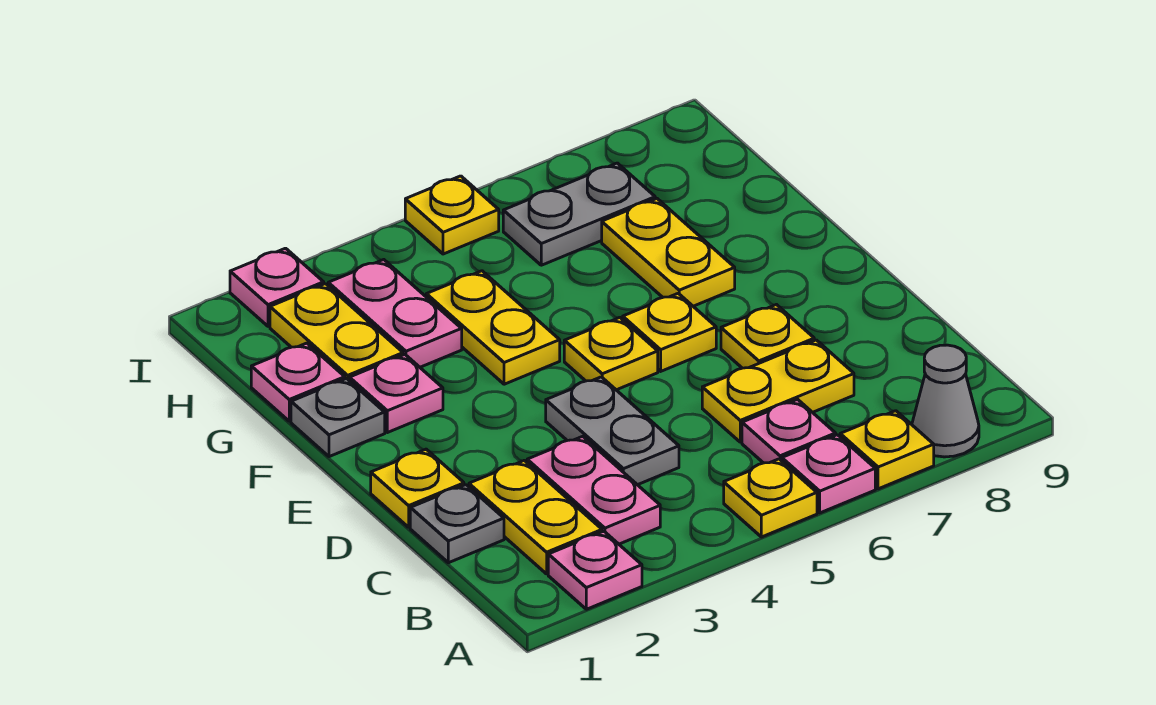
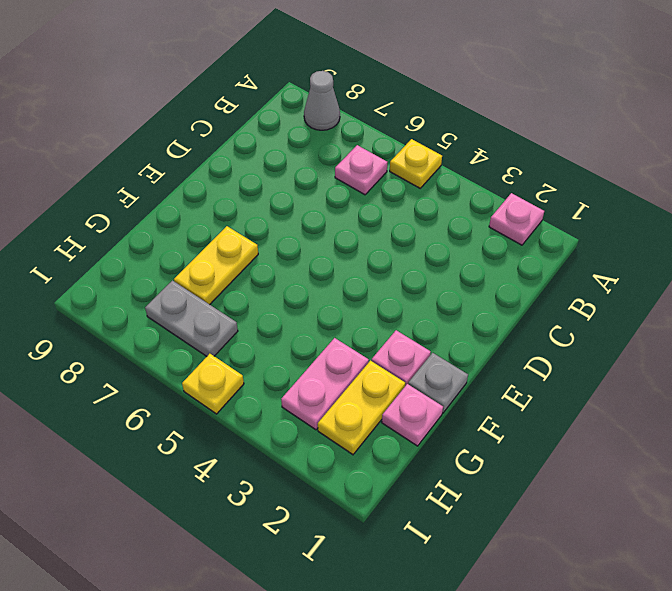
none -> pink plate A6 level 1
none -> yellow plate A7 level 1
none -> yellow plate B2:C2 level 1

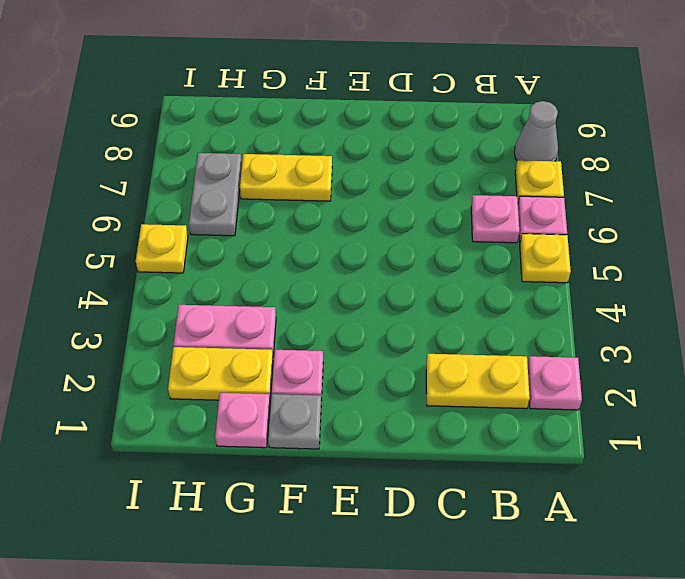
none -> pink plate B3:C3 level 1
none -> grey plate C1 level 1
none -> grey plate C4:D4 level 1

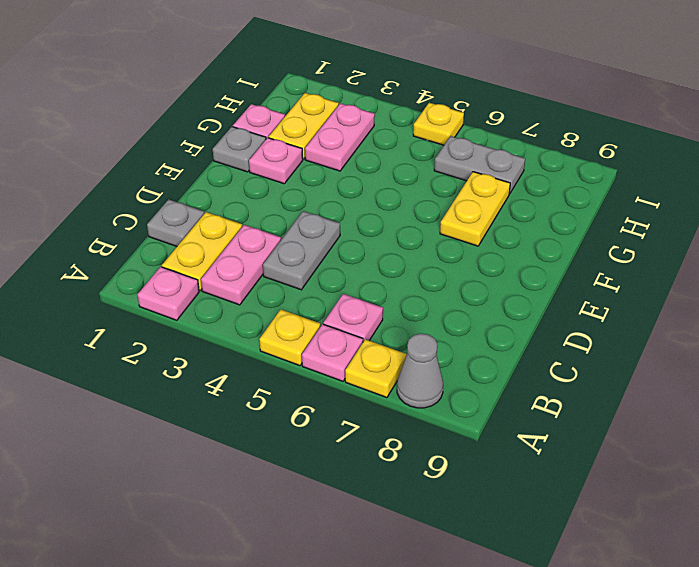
none -> yellow plate C6:C7 level 1
none -> yellow plate D1 level 1
none -> yellow plate D7 level 1

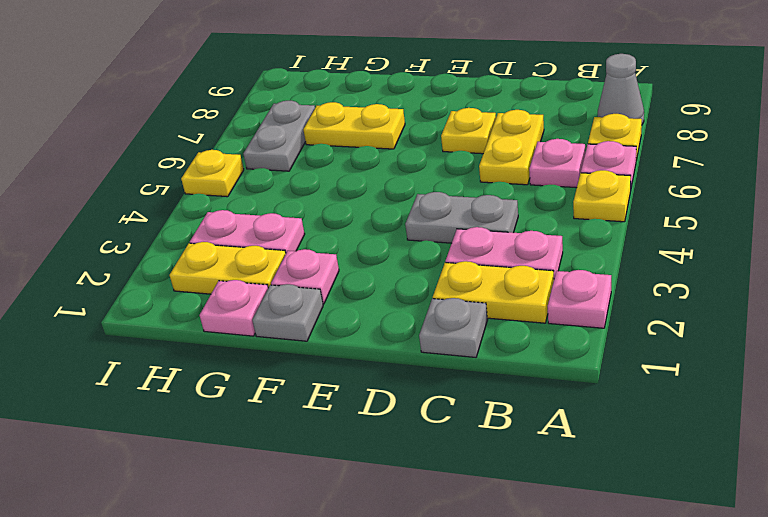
none -> yellow plate D1 level 1
none -> yellow plate E5 level 1
none -> yellow plate E6 level 1

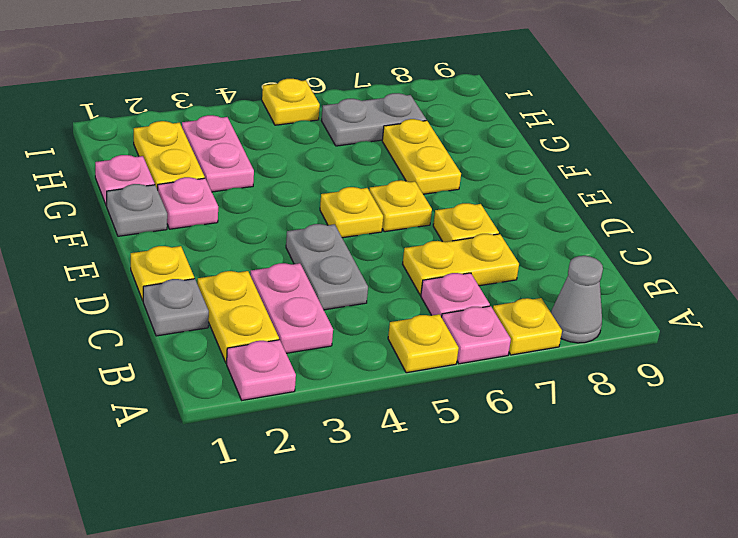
none -> yellow plate F4:G4 level 1
none -> pink plate I2 level 1

